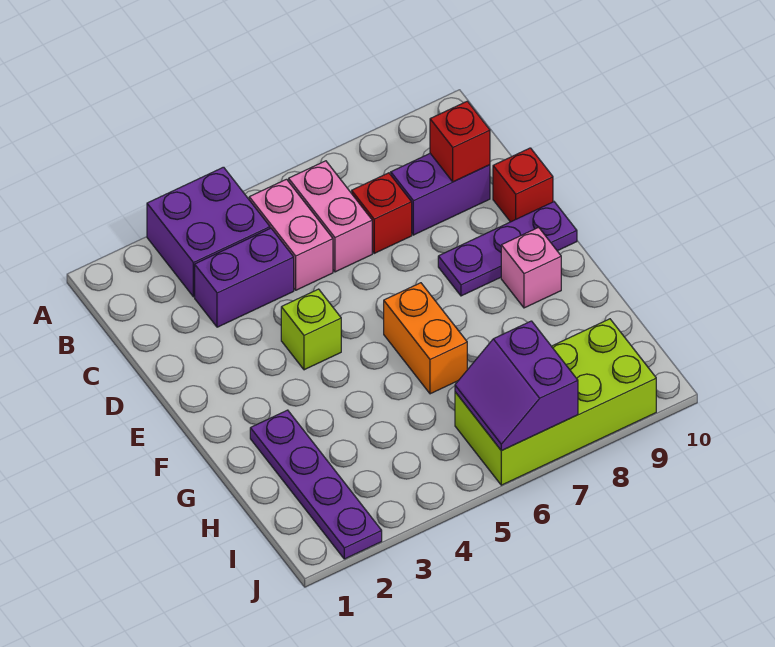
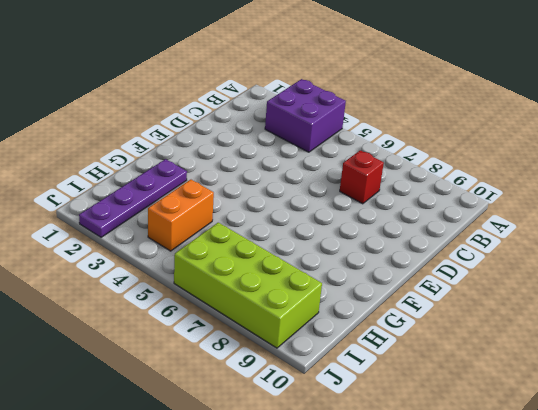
orange brick H4:I4 level 1 -> orange brick F6:G6 level 1
none -> pink brick B5:C5 level 1
none -> pink brick B6:C6 level 1
none -> purple brick C3:C4 level 1

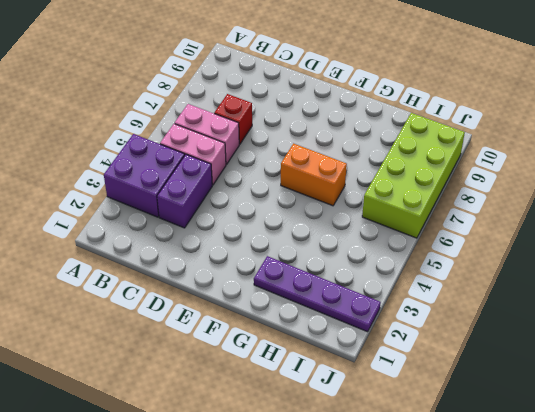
none -> purple brick C8:C9 level 1
none -> red brick D10 level 1
none -> lime brick E4 level 1

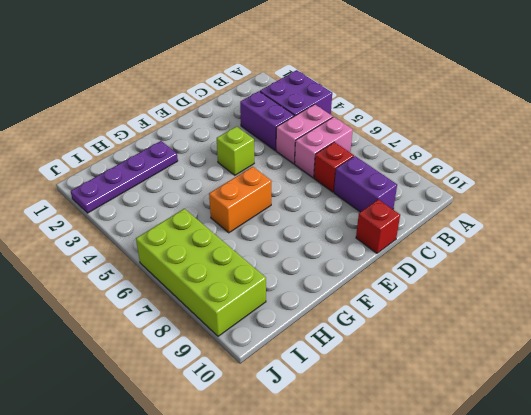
none -> purple plate E8:E10 level 1
none -> pink brick F9 level 1
none -> red brick C9 level 2

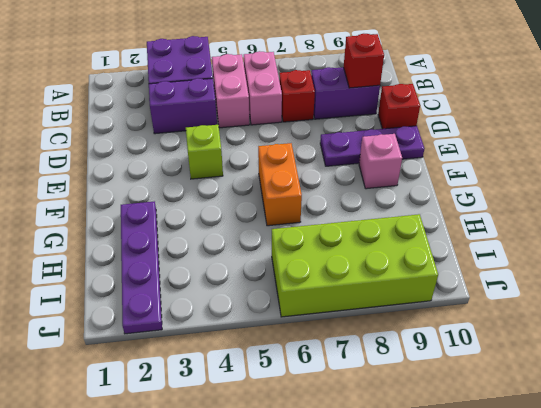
none -> purple slope I6:J7 level 2 top 7

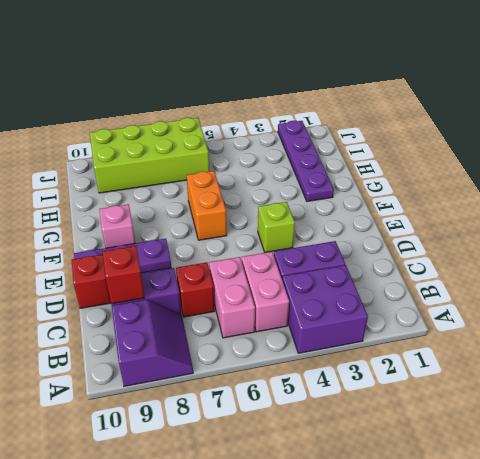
purple slope A8:B9 level 1 top 9 -> purple slope I6:J7 level 2 top 7

